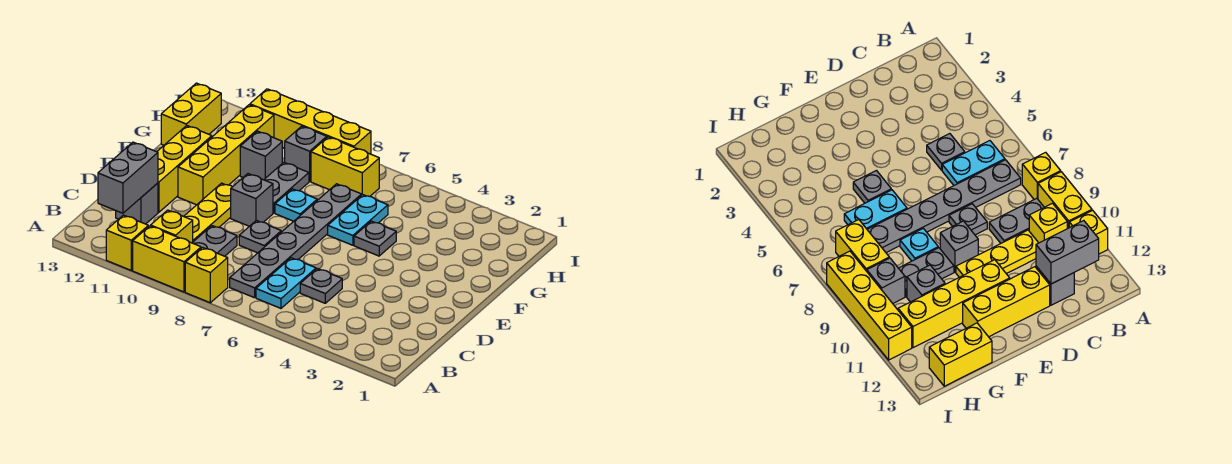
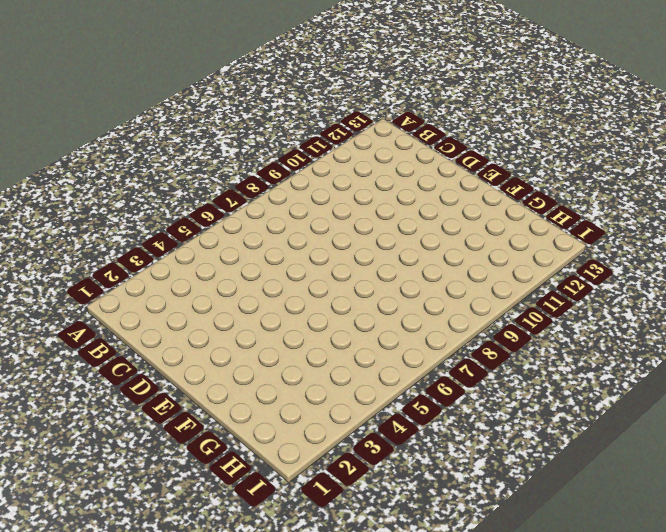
none -> yellow brick A8 level 1
none -> yellow brick A9:A10 level 1
none -> yellow brick A11 level 1

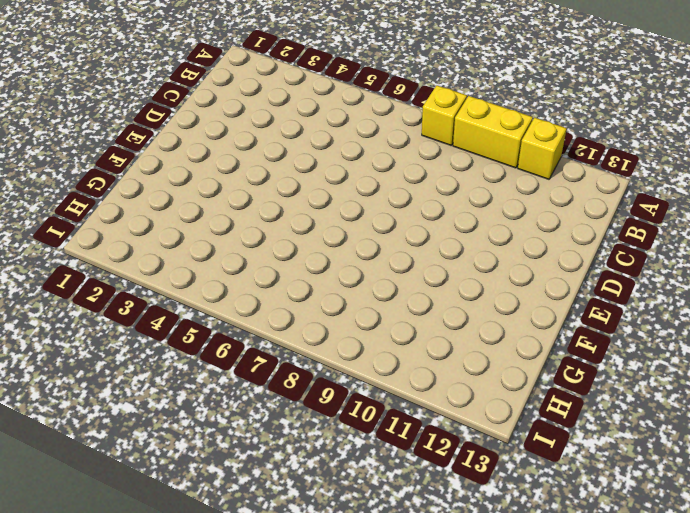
none -> cyan plate B6:C6 level 1
none -> grey plate B7:G7 level 1
none -> grey plate B9:C9 level 1

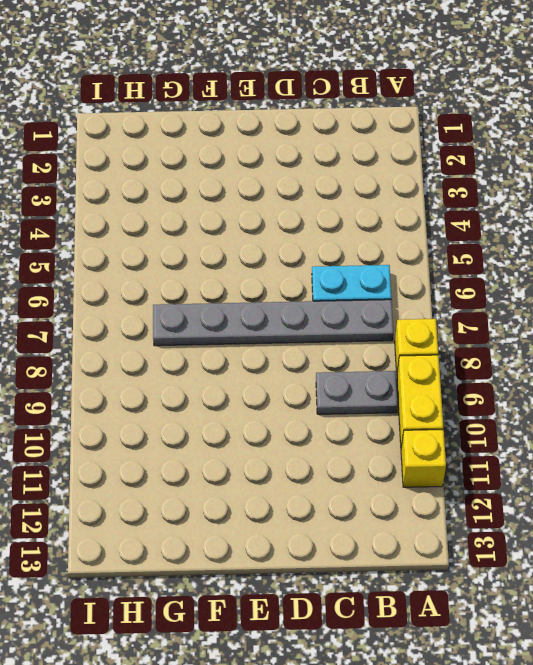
none -> yellow brick B10 level 1
none -> grey plate C5 level 1
none -> yellow plate C10:E10 level 1

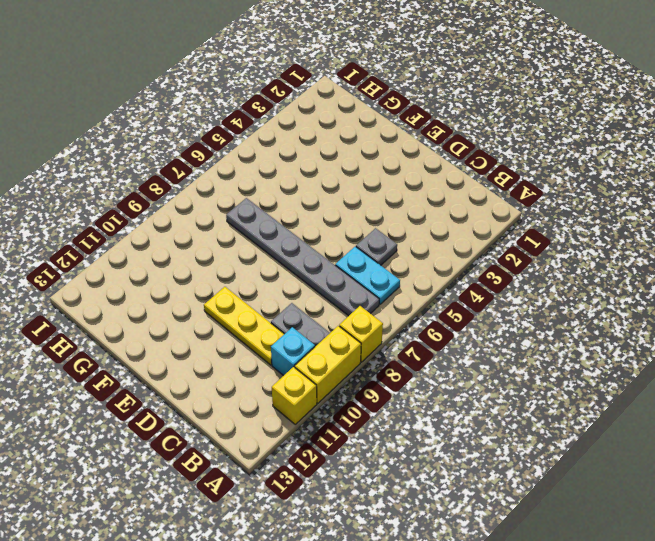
cyan brick B10 level 1 -> yellow brick B10 level 1
none -> grey brick C12 level 1
none -> grey plate D8 level 1
none -> yellow brick D12:F12 level 1

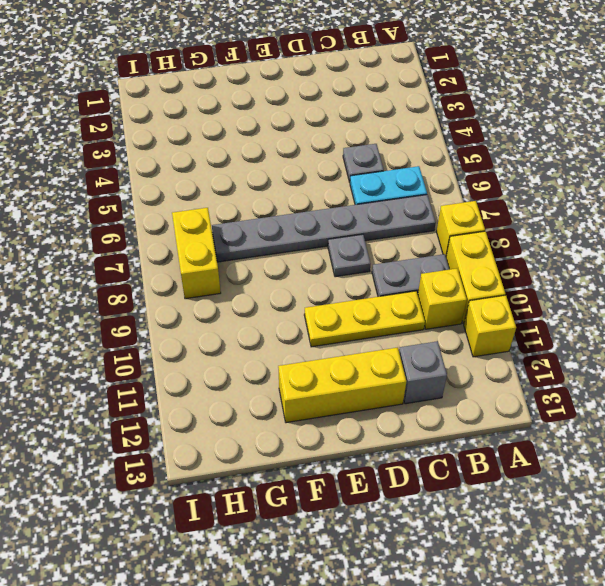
none -> grey brick E9 level 1
none -> yellow brick E11:H11 level 1
none -> grey plate F5 level 1

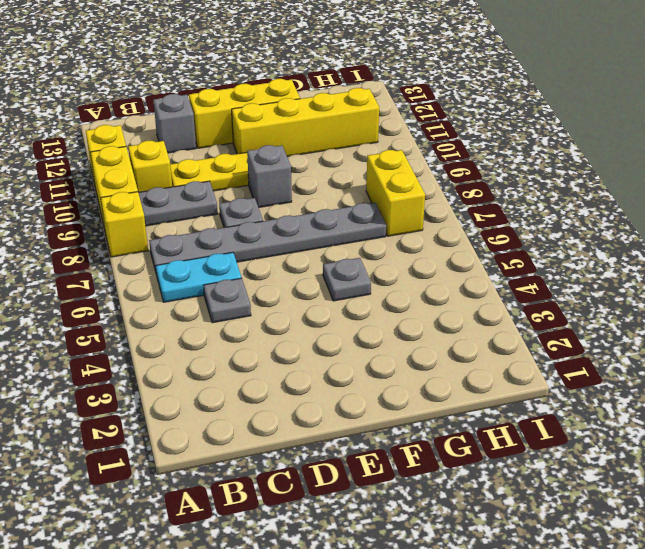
none -> cyan plate F6:G6 level 1
none -> cyan plate F8 level 1
none -> grey plate F9:G9 level 1

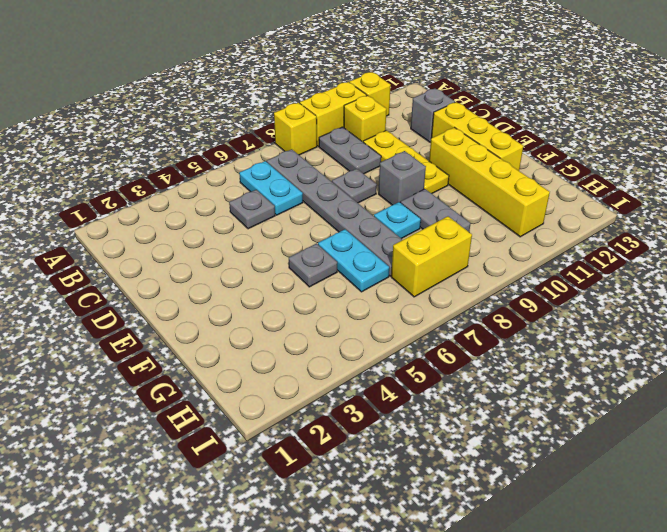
none -> grey brick G10 level 1
none -> yellow brick G13:H13 level 1
none -> grey brick H9 level 1

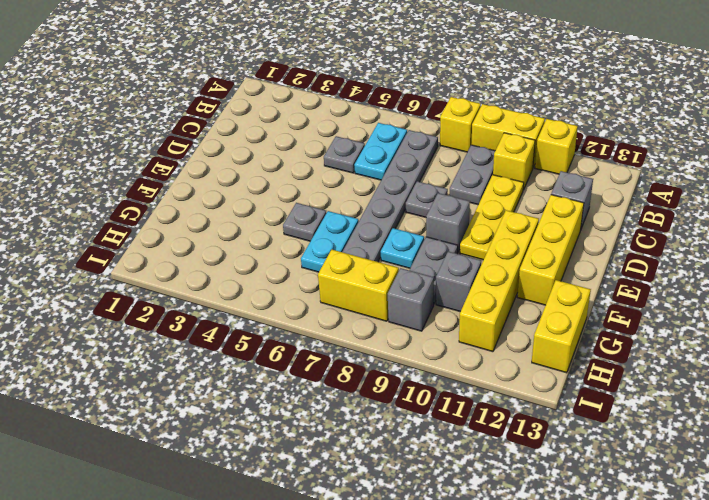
none -> yellow brick I8:I11 level 1
none -> grey brick B12:C12 level 2

